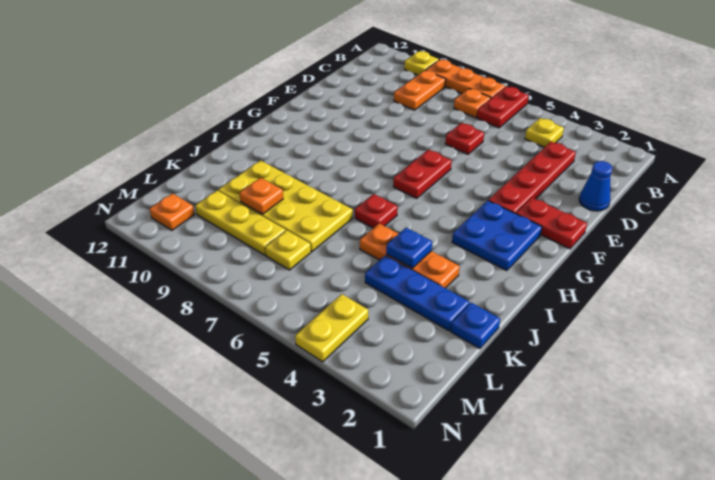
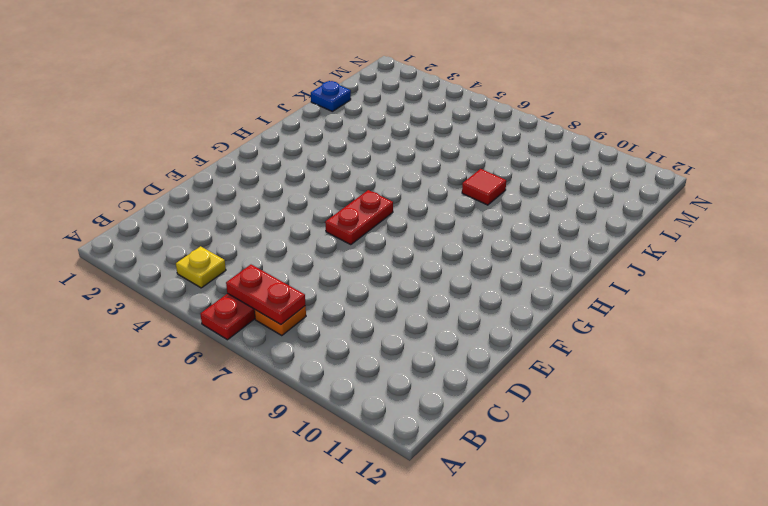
red plate B6:B7 level 2 -> red plate F1:F2 level 1
red tile J8 level 1 -> yellow plate J7:K10 level 1
none -> orange plate A7:A9 level 1
none -> yellow plate A10 level 1
none -> orange plate B9:C9 level 1

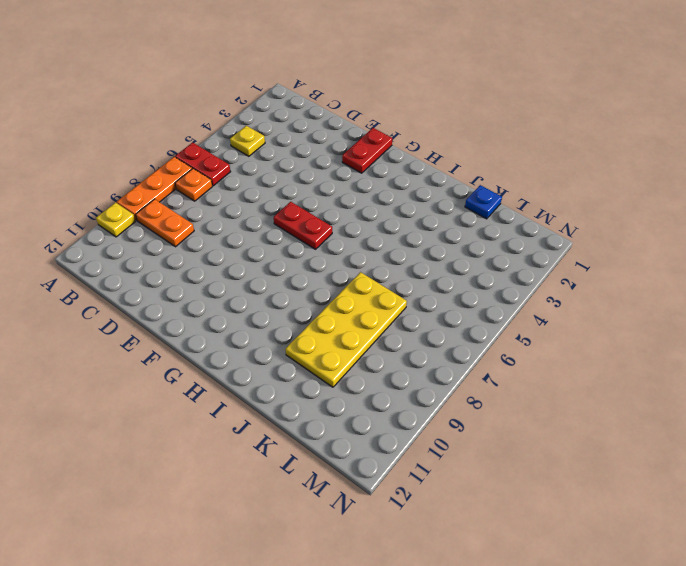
none -> red plate C3:F3 level 1
none -> blue cone D1 level 1
none -> red plate D6 level 1

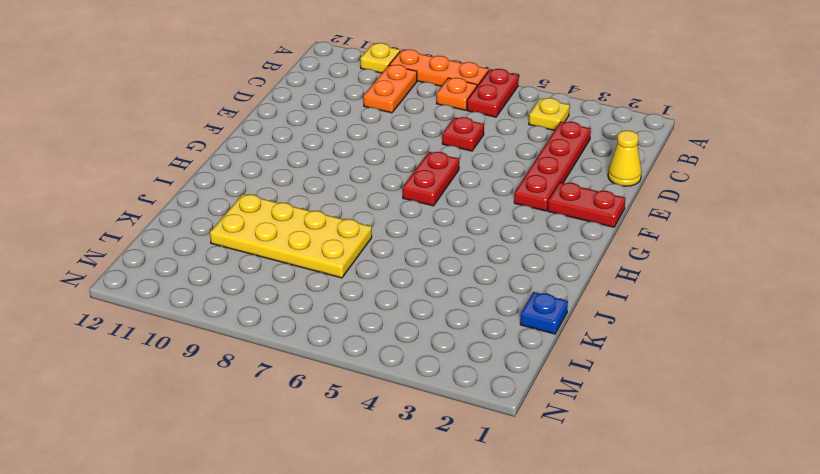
yellow cone D1 level 1 -> blue cone D1 level 1
none -> blue plate G2:H3 level 1
none -> red plate I6 level 1
none -> orange plate J3:J5 level 1

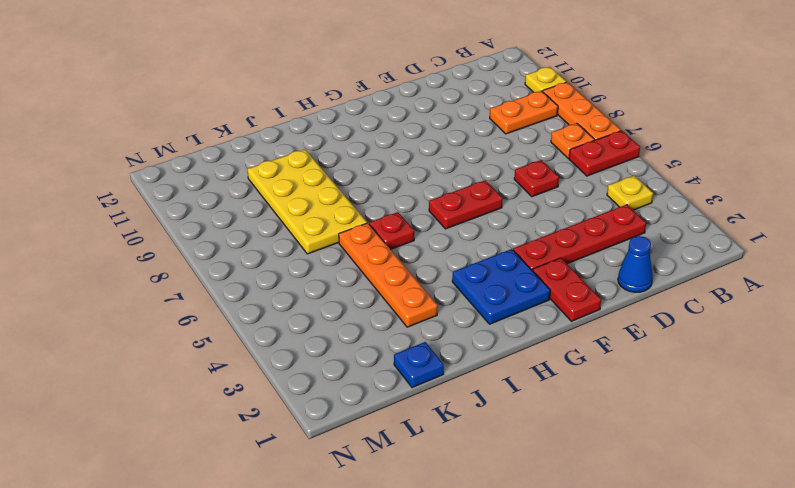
orange plate J3:J6 level 1 -> orange plate J3:J5 level 1
none -> blue plate K2:K4 level 1
none -> yellow plate L7 level 1
none -> yellow plate L8:L10 level 1

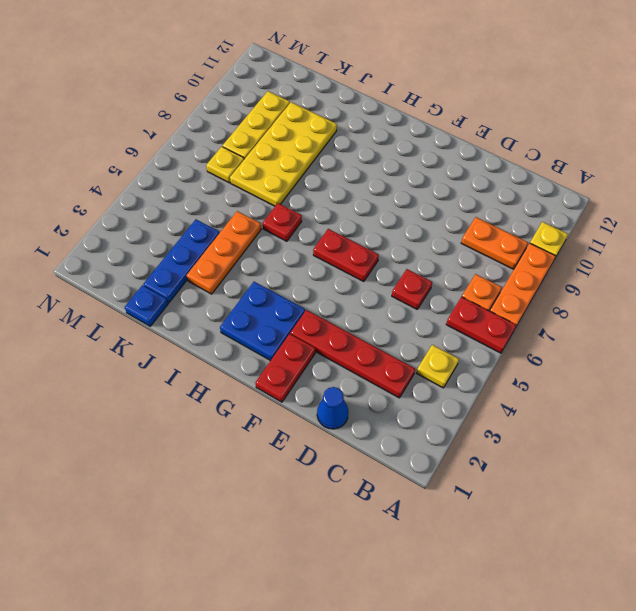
none -> yellow plate M4:N4 level 1
none -> orange plate M11 level 1
none -> blue plate J4 level 2

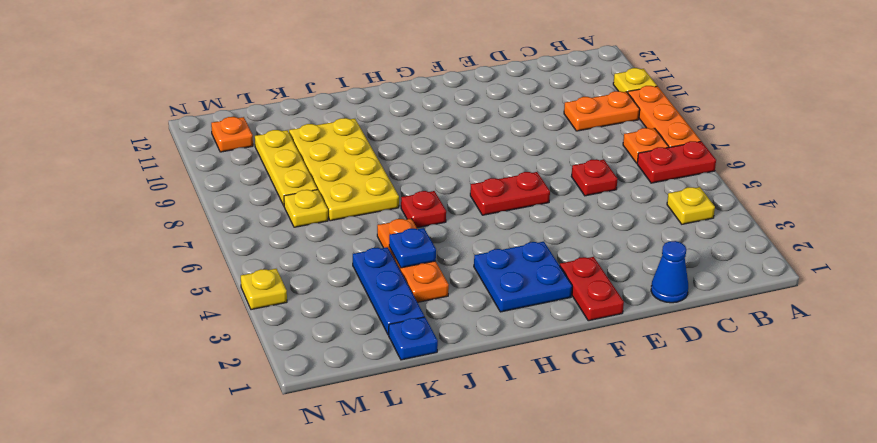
yellow plate N4 level 1 -> yellow plate M4:N4 level 1
none -> red plate C3:F3 level 1
none -> orange plate K9 level 2

